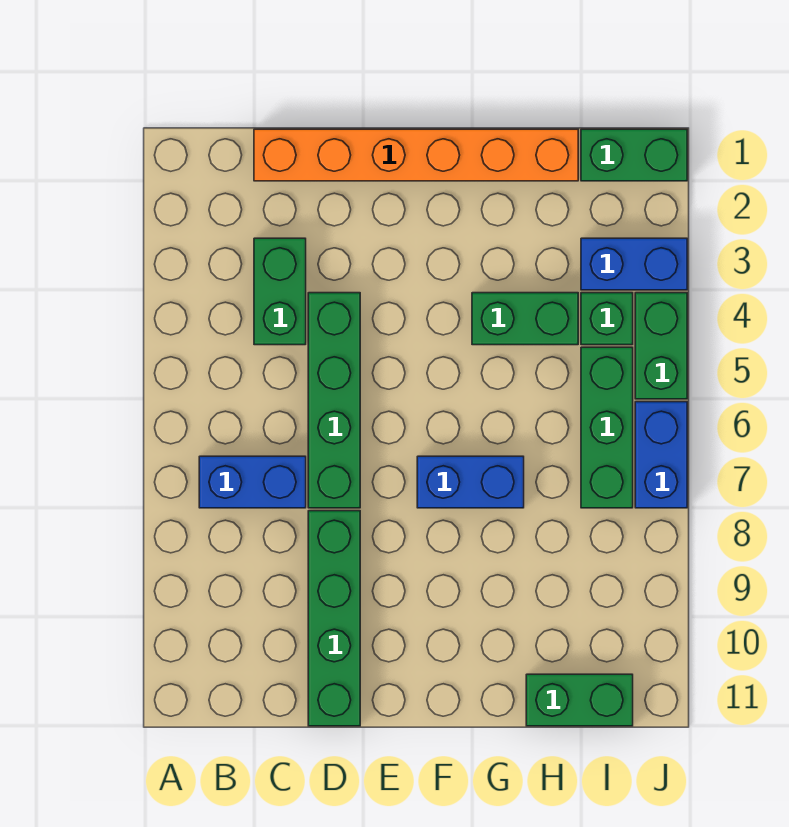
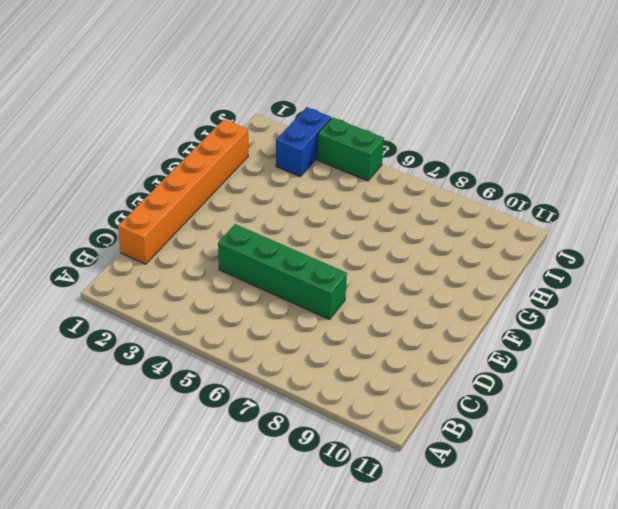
none -> blue brick B7:C7 level 1
none -> green brick C3:C4 level 1
none -> green brick D8:D11 level 1

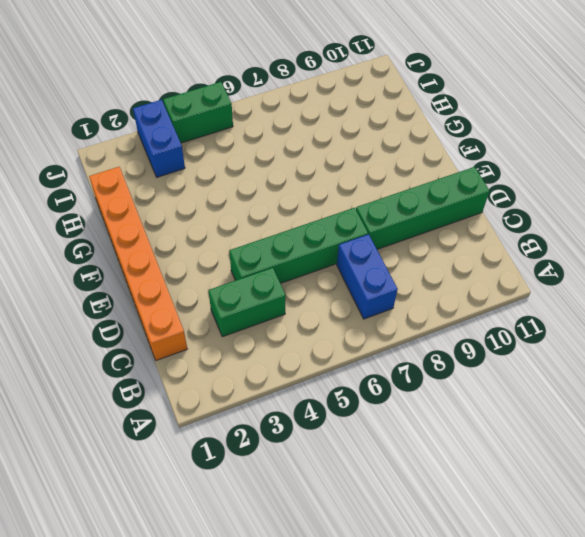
none -> blue brick F7:G7 level 1
none -> green brick G4:H4 level 1
none -> green brick H11:I11 level 1

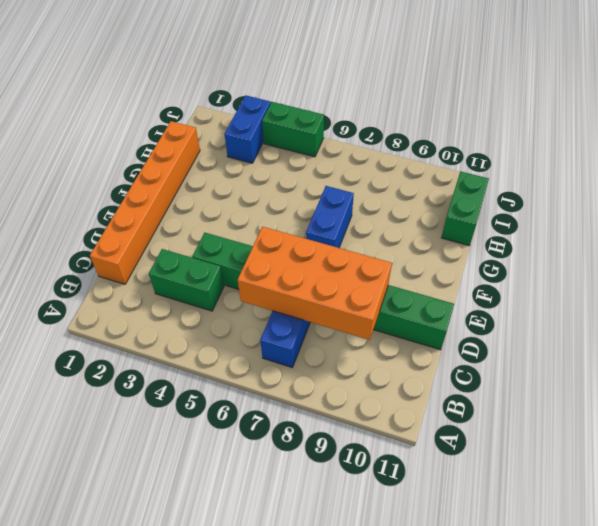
orange brick C6:D9 level 2 -> none
none -> green brick G4:H4 level 1
none -> green brick I1:J1 level 1
none -> green brick I4 level 1

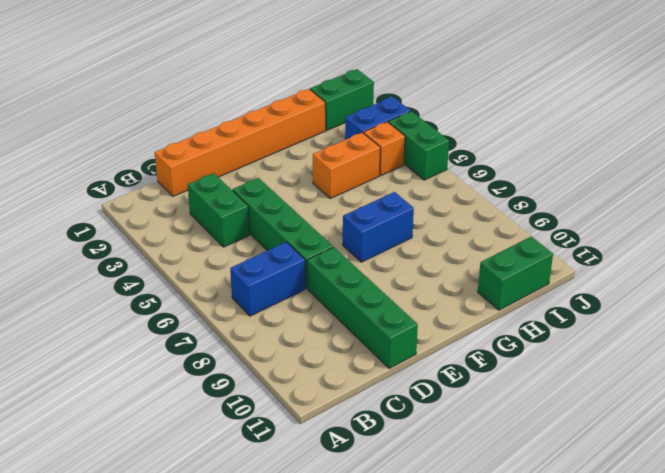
orange brick G4:H4 level 1 -> green brick G4:H4 level 1
orange brick I4 level 1 -> green brick I4 level 1
none -> green brick I5:I7 level 1
none -> blue brick J6:J7 level 1

